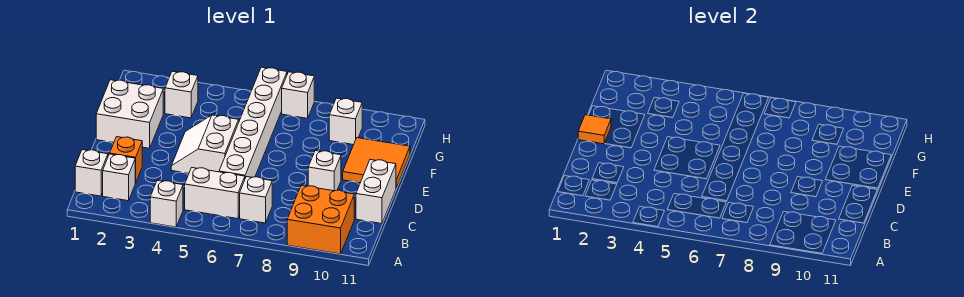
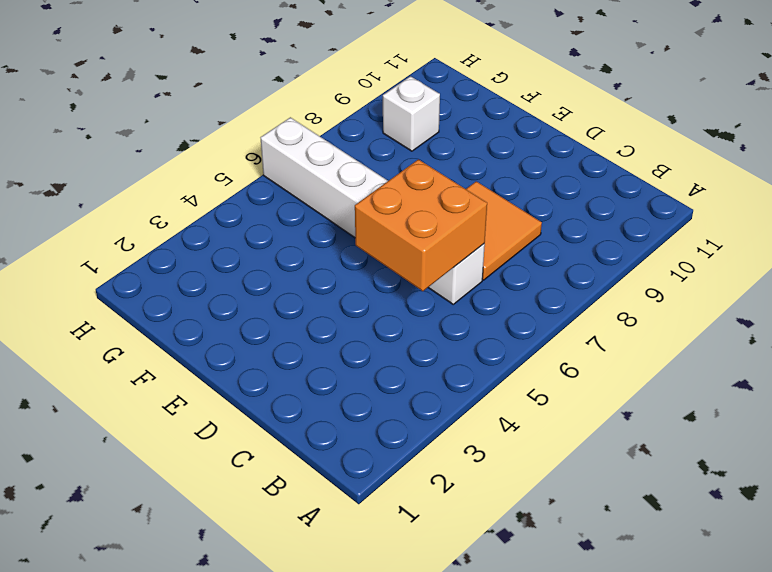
orange brick C5:D6 level 2 -> orange brick A9:B10 level 1
orange tile C7:D8 level 1 -> orange tile E10:F11 level 1
none -> white brick A4 level 1
none -> white brick B1 level 1
none -> white brick B2 level 1

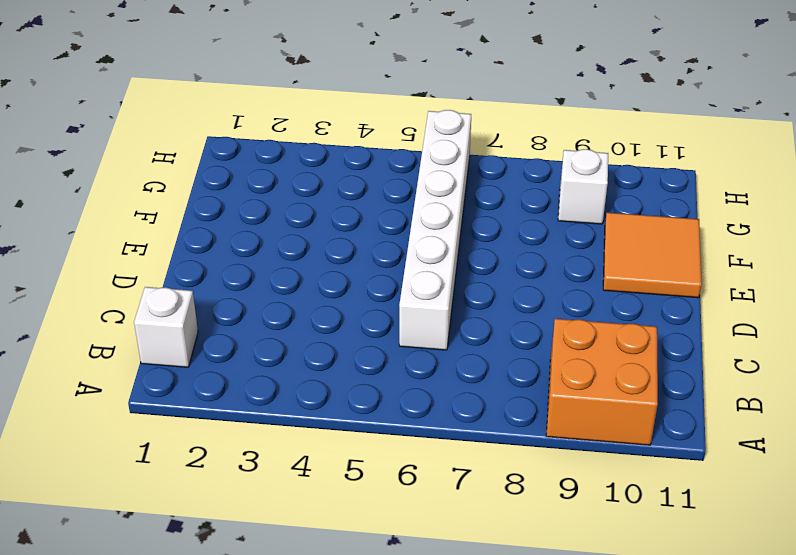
none -> white brick A4 level 1
none -> white brick B2 level 1
none -> white brick B5:B6 level 1

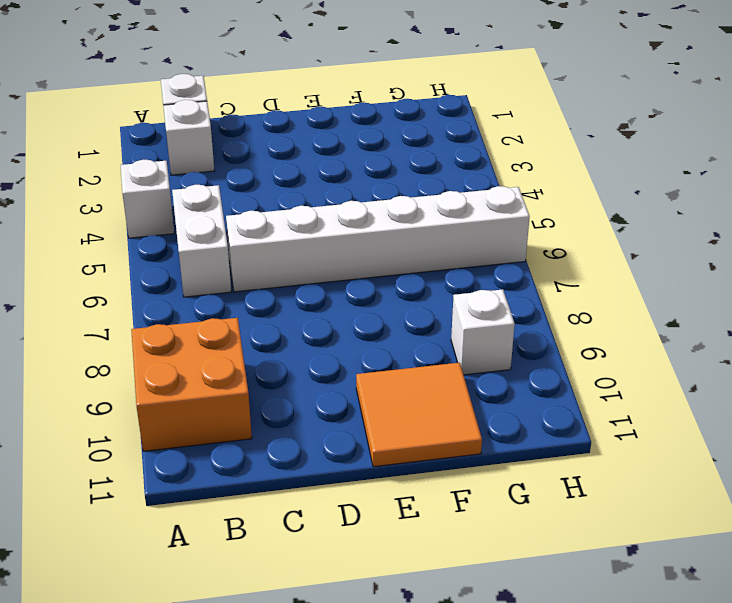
none -> white brick B7 level 1
none -> orange brick C2 level 1
none -> white brick C11:D11 level 1

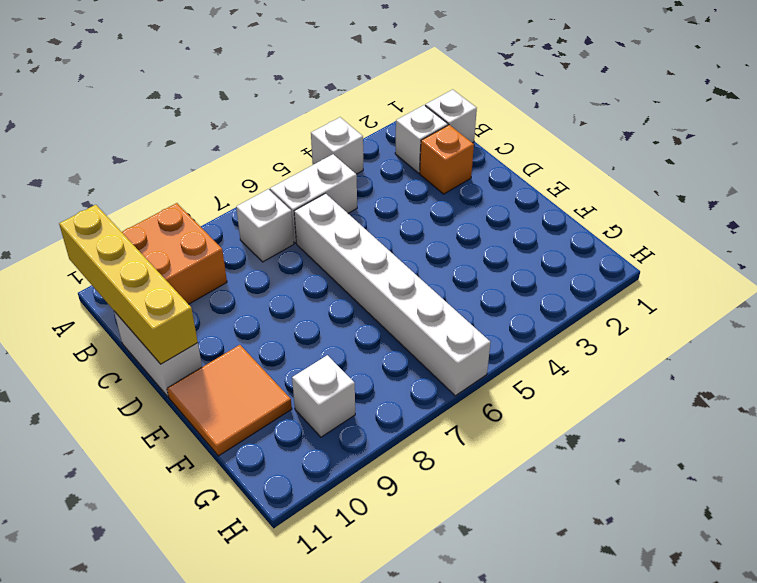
yellow brick A11:D11 level 2 -> none
none -> white slope D4:E5 level 1 top 5
none -> white brick D9 level 1
none -> white brick E1:F2 level 1

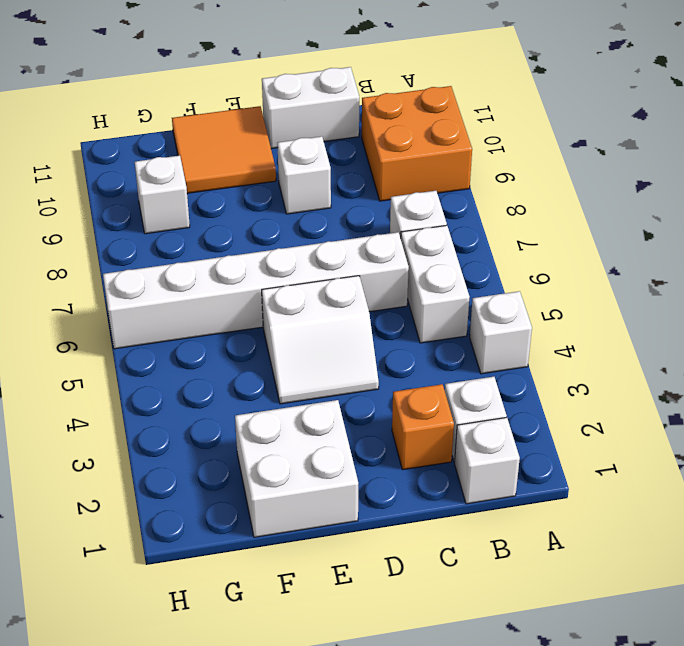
none -> white brick G3 level 1
none -> white brick H7 level 1
none -> orange tile E1 level 2

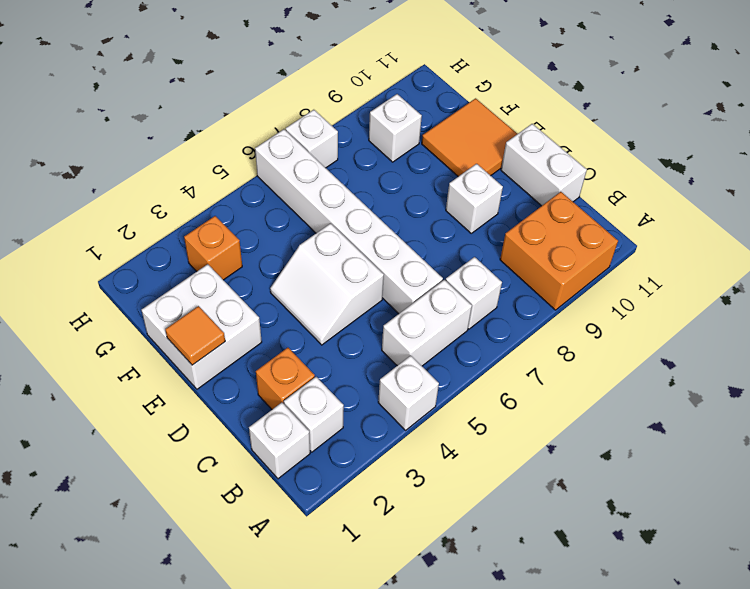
orange brick G3 level 1 -> white brick G3 level 1

